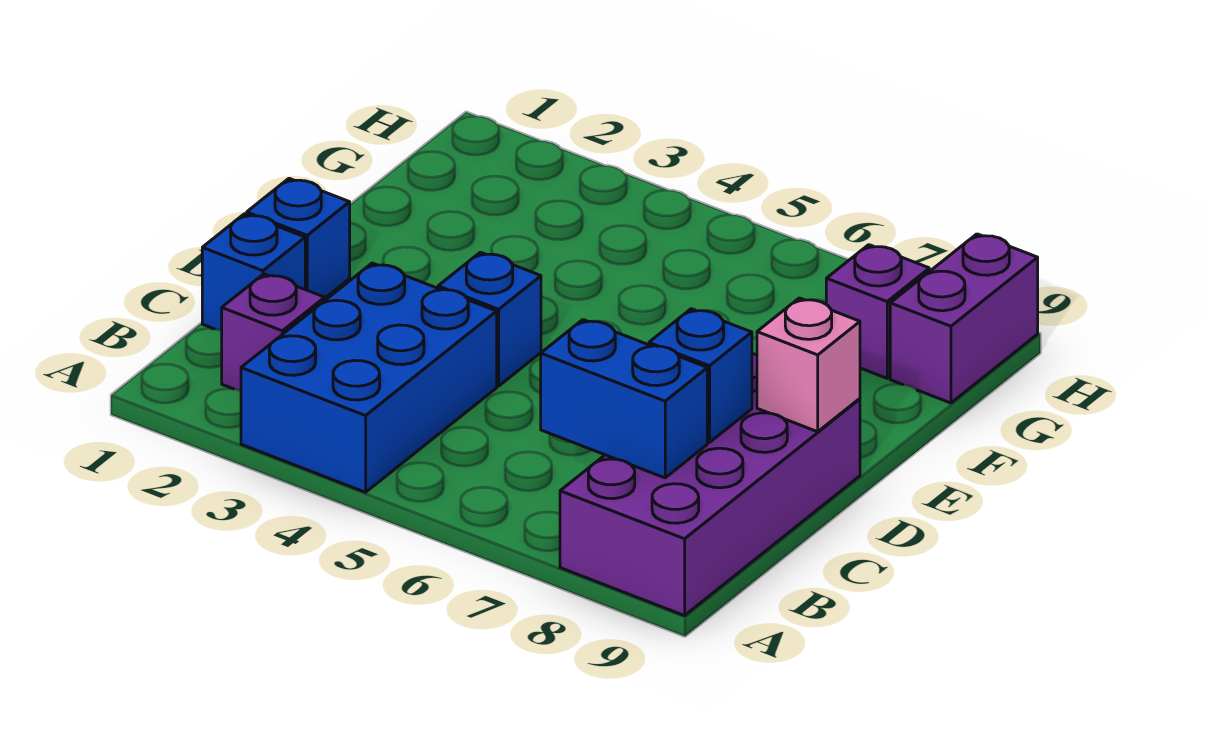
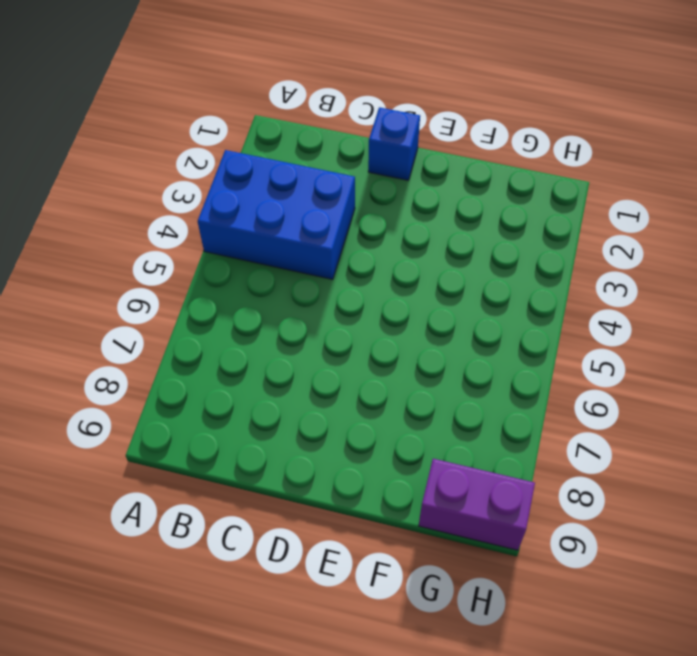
none -> purple brick A8:D9 level 1
none -> purple brick B2 level 1

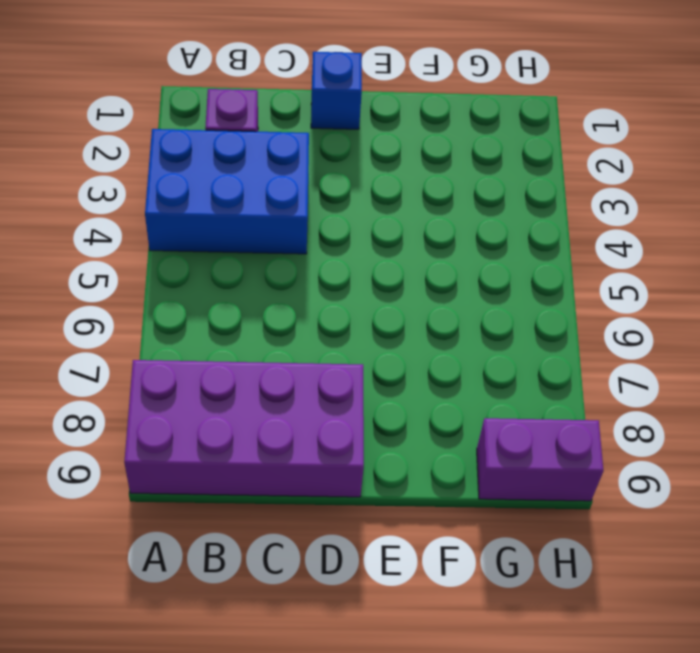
none -> blue brick C1 level 1
none -> blue brick D4 level 1

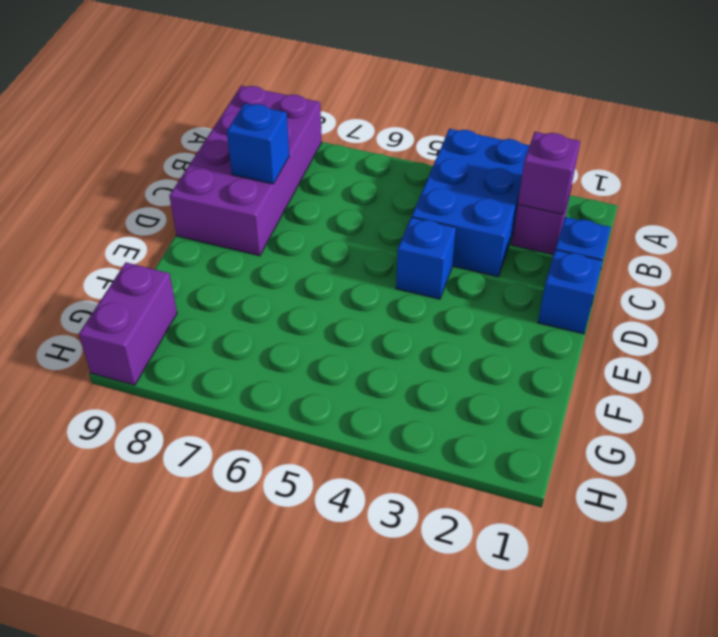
purple brick B2 level 2 -> purple brick G8 level 1
none -> blue brick B7:B8 level 2
none -> pink brick D9 level 2

